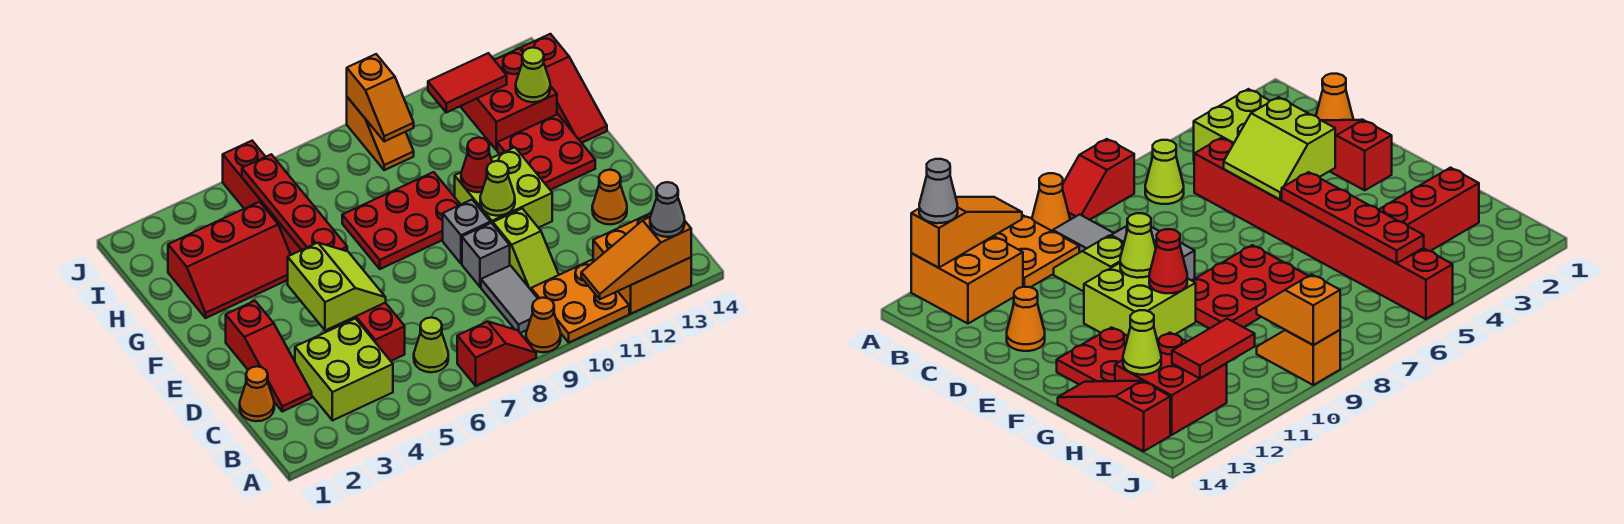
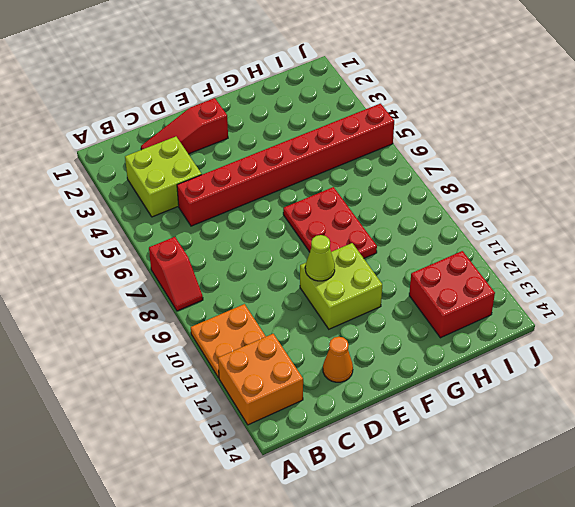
none -> orange cone A9 level 1
none -> lime cone B6 level 1
none -> grey tile B9:C9 level 1
none -> orange cone C1 level 1

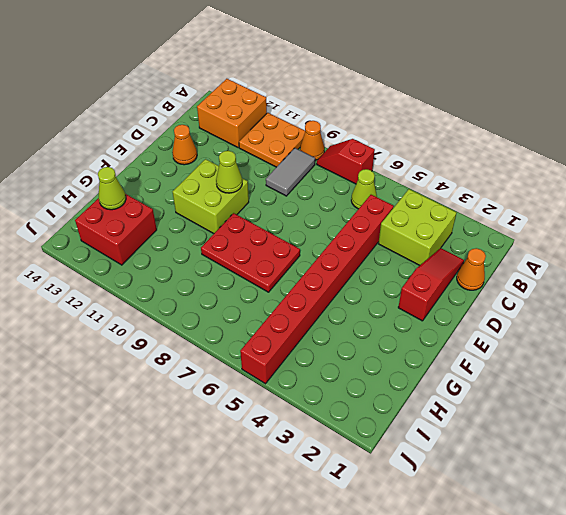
none -> lime slope C10:D10 level 1 top D
none -> grey brick D9 level 1
none -> grey brick E9 level 1
none -> red plate F12:G13 level 1

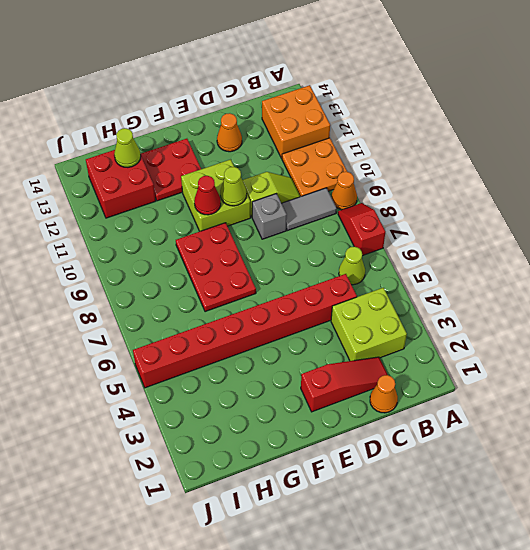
none -> grey brick E9 level 1
none -> red slope G2:H4 level 1 top H
none -> red slope G14:I14 level 1 top I
none -> orange slope I9:J9 level 1 top J

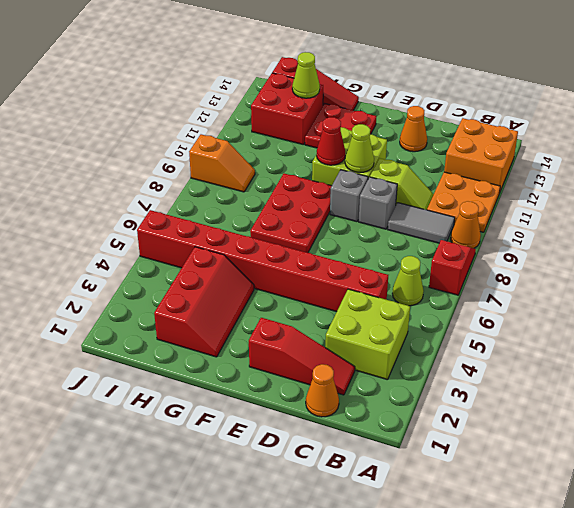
none -> orange slope A11:A13 level 2 top 13
none -> lime slope D4:E5 level 2 top 4
none -> red plate F5:I5 level 2
none -> orange slope I9:J9 level 2 top J

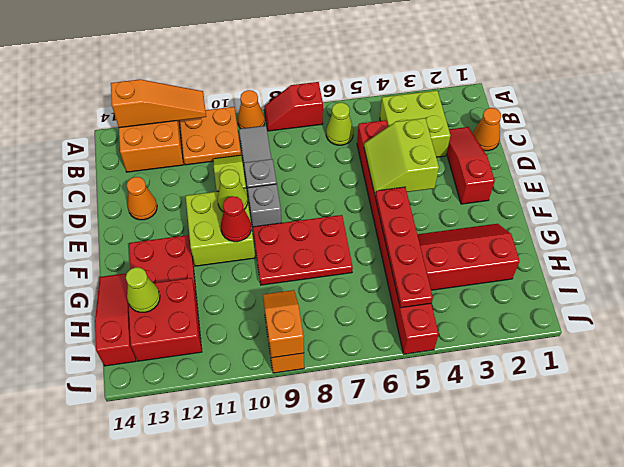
none -> red tile I11:I12 level 2
none -> grey cone A13 level 3

